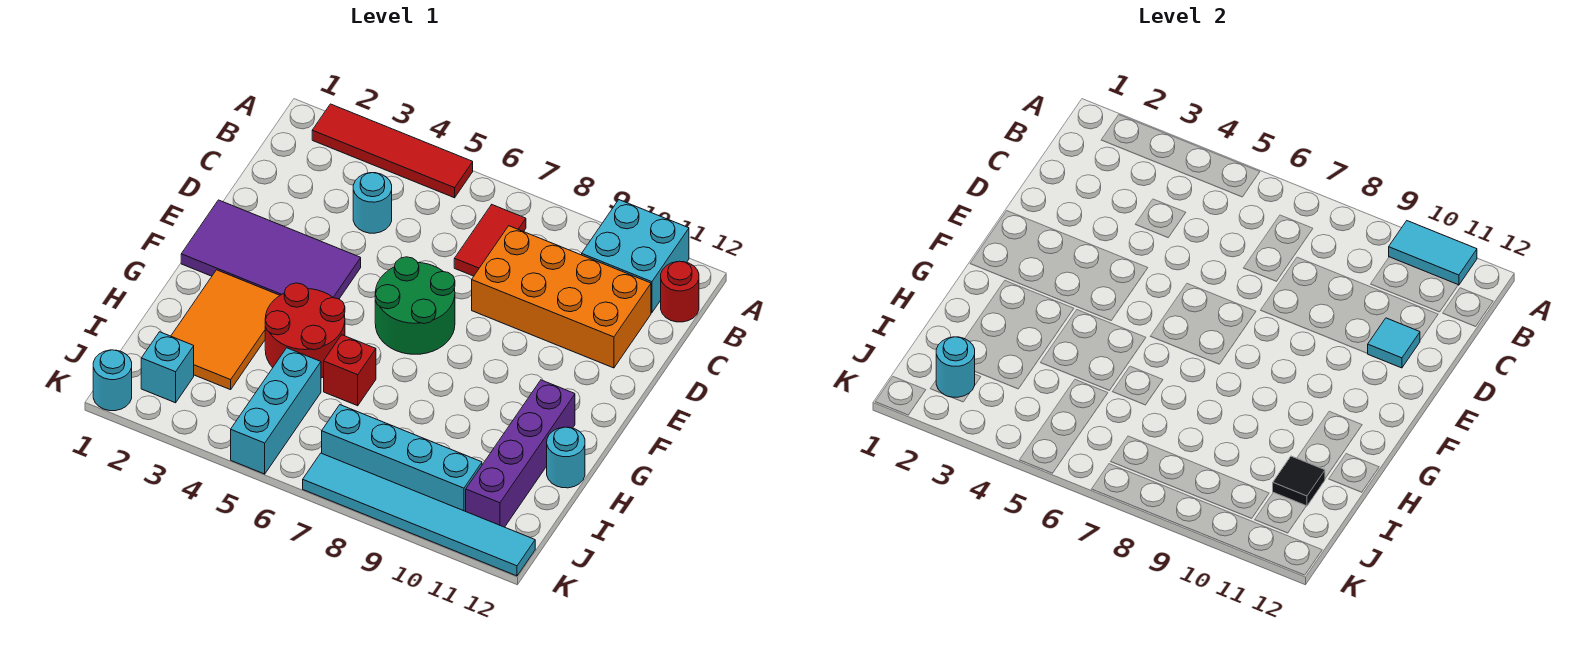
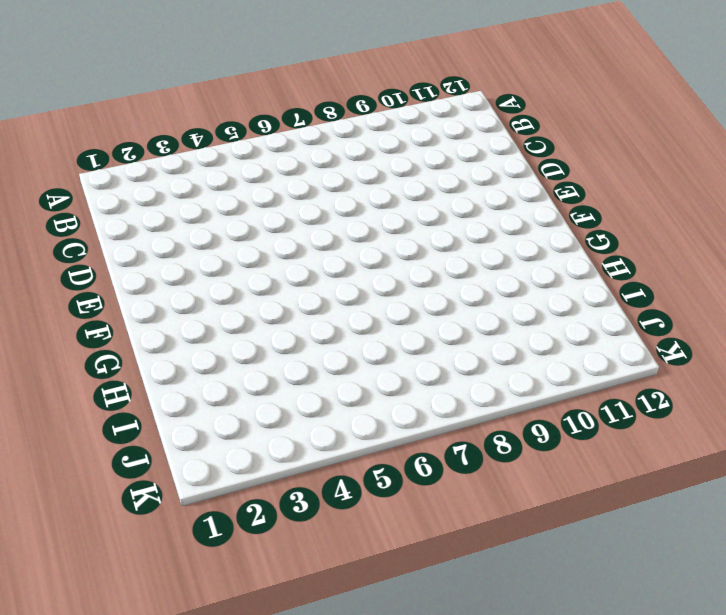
none -> red tile A2:A5 level 1
none -> cyan brick A10:B11 level 1
none -> red tile B7:C7 level 1

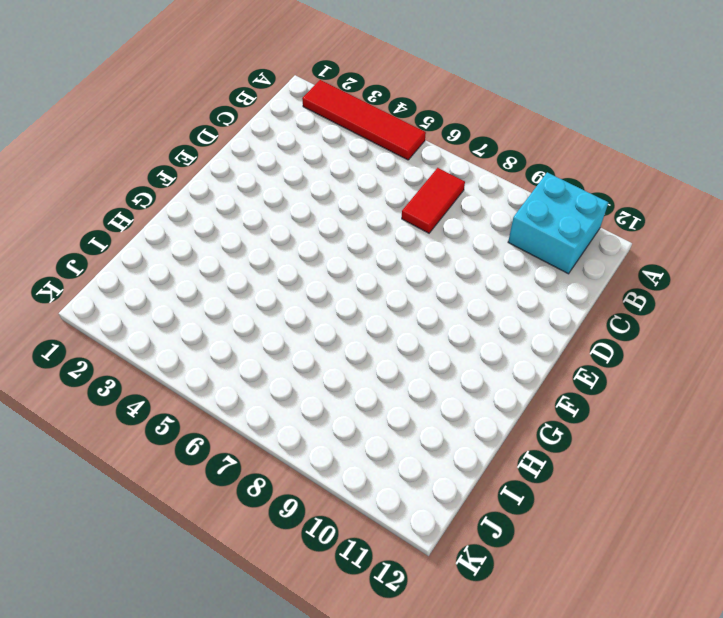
none -> red round brick B12 level 1
none -> cyan round brick C4 level 1
none -> orange brick C8:D11 level 1

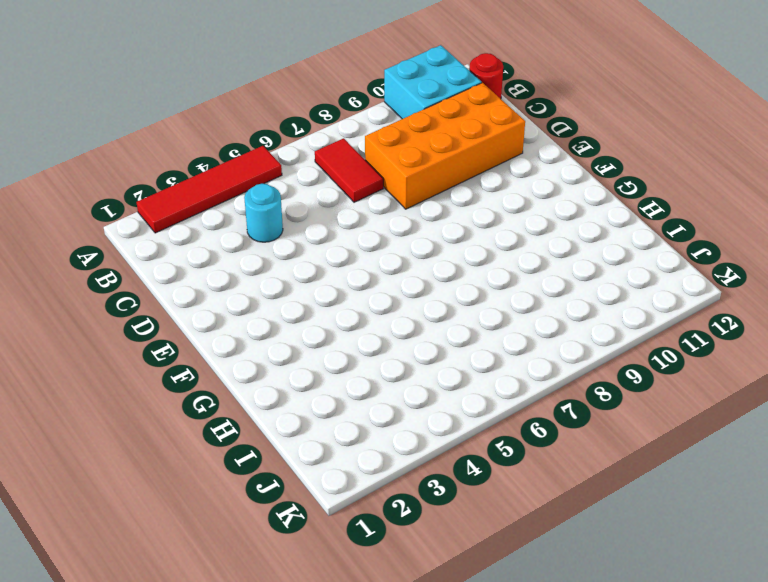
none -> purple tile E1:F4 level 1
none -> green round brick E6:F7 level 1
none -> orange tile G2:I3 level 1

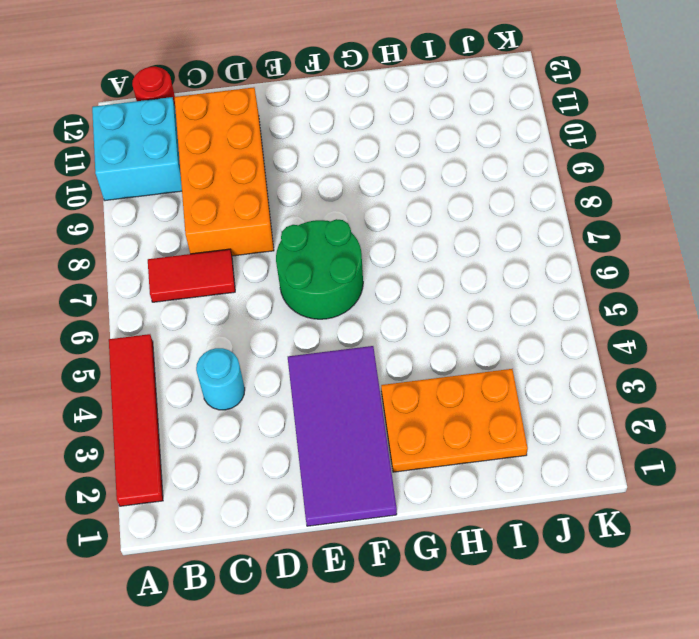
orange plate G2:I3 level 1 -> orange tile G2:I3 level 1
none -> red round brick G4:H5 level 1
none -> purple brick G11:J11 level 1
none -> red brick H6 level 1

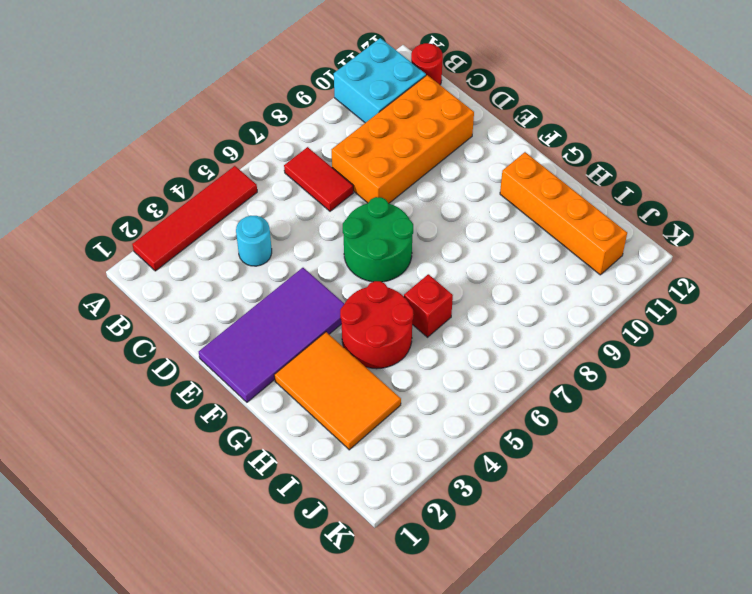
orange brick G11:J11 level 1 -> purple brick G11:J11 level 1
none -> cyan round brick H12 level 1
none -> cyan brick I5:K5 level 1
none -> cyan brick J2 level 1

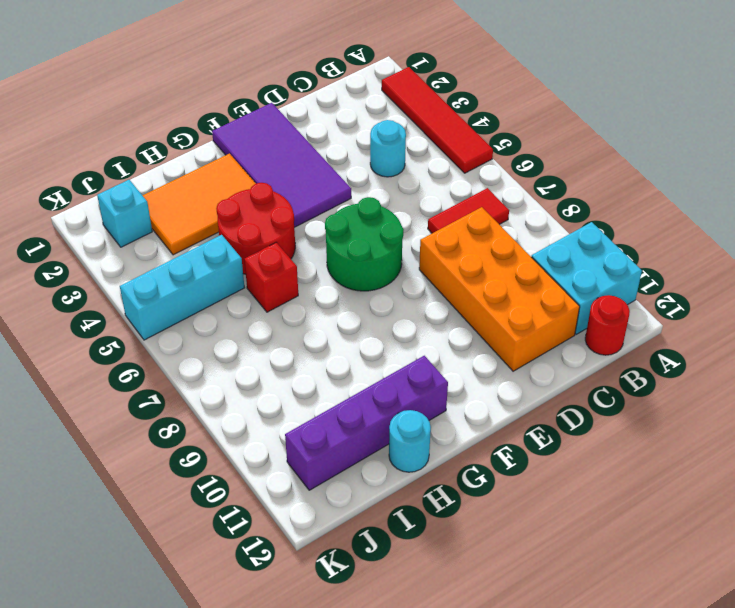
none -> cyan brick J7:J10 level 1
none -> cyan round brick K1 level 1
none -> cyan tile K7:K12 level 1

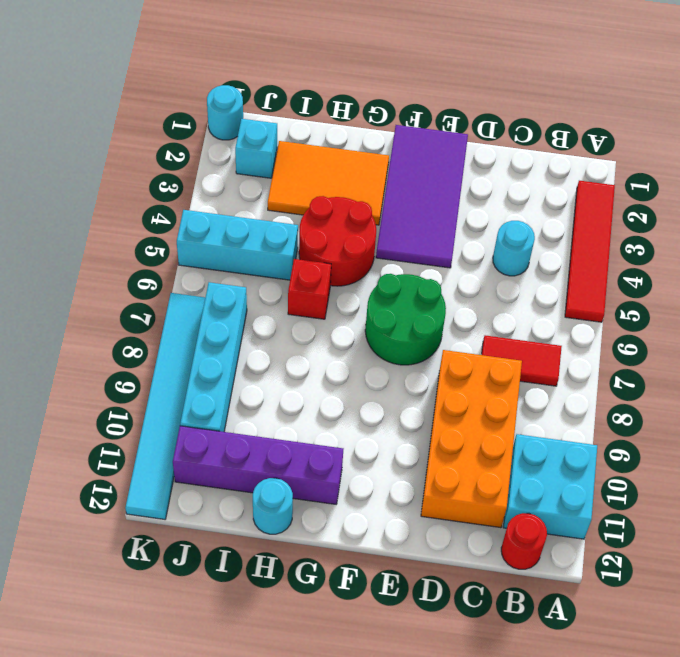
none -> cyan tile A10:A11 level 2
none -> cyan tile D11 level 2
none -> black tile I11 level 2

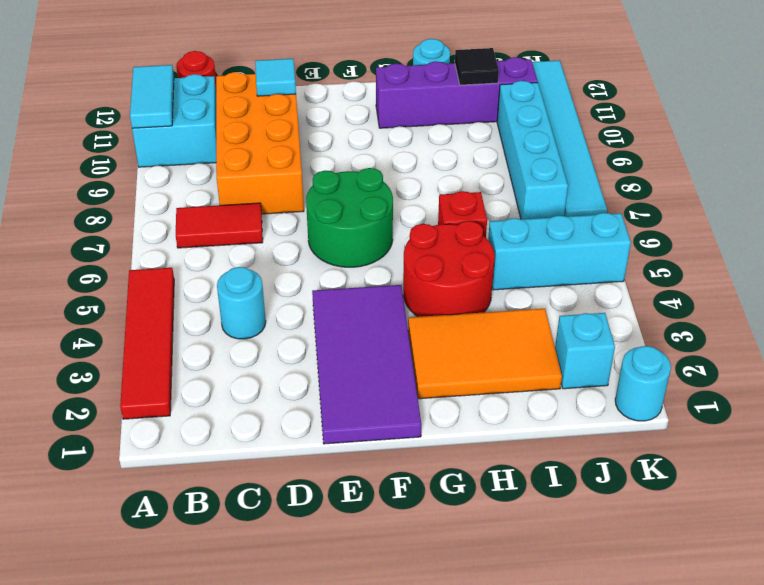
none -> cyan round brick J2 level 2

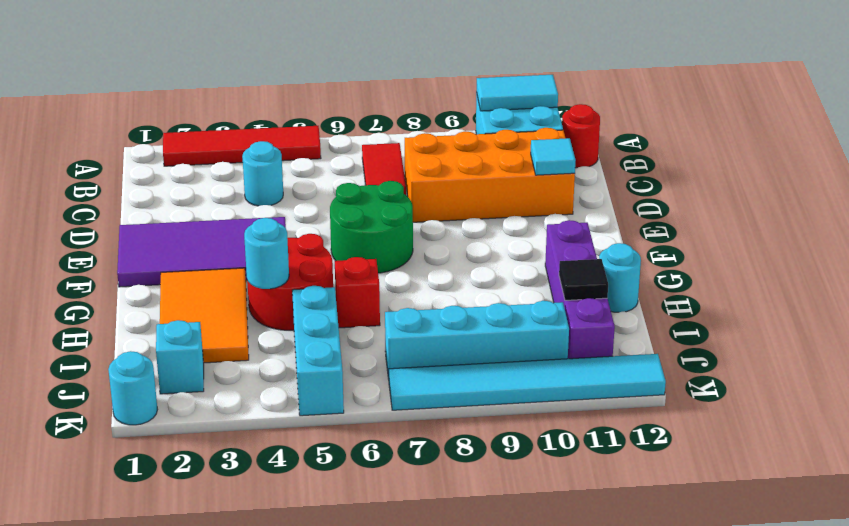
cyan round brick H4 level 2 -> cyan round brick J2 level 2

